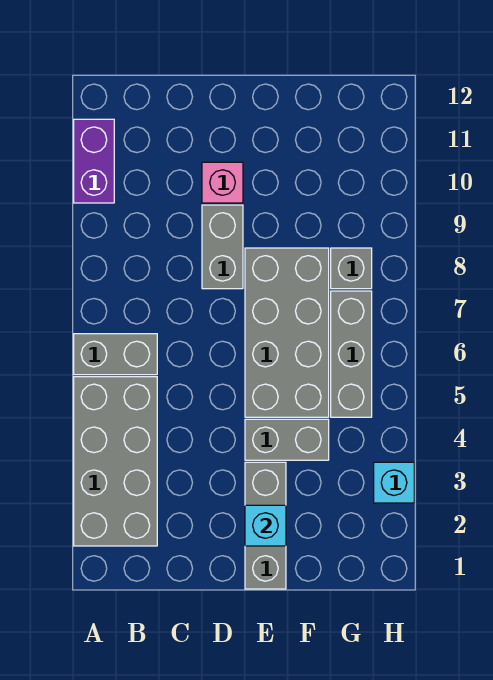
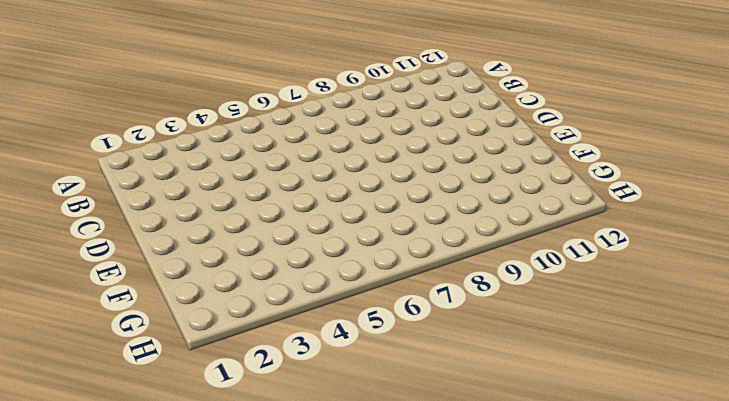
none -> grey brick A2:B5 level 1
none -> grey brick A6:B6 level 1
none -> purple brick A10:A11 level 1

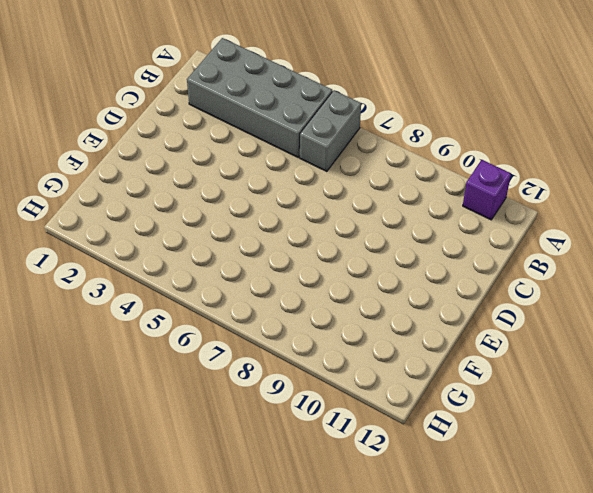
purple brick A11 level 1 -> purple brick A10:A11 level 1
none -> grey brick D8:D9 level 1
none -> pink brick D10 level 1
none -> grey brick E1:E3 level 1

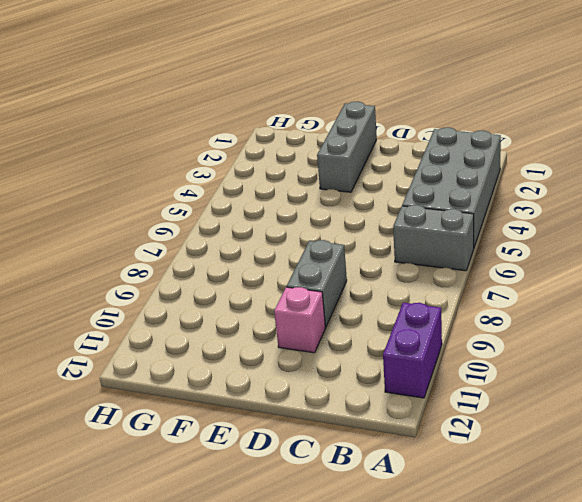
none -> grey brick E4:F4 level 1
none -> grey brick E5:F8 level 1
none -> grey brick G5:G7 level 1

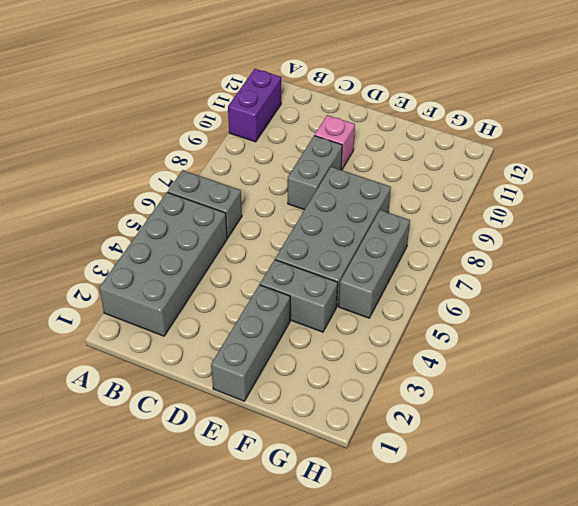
none -> grey brick G8 level 1
none -> cyan brick H3 level 1
none -> cyan brick E2 level 2

